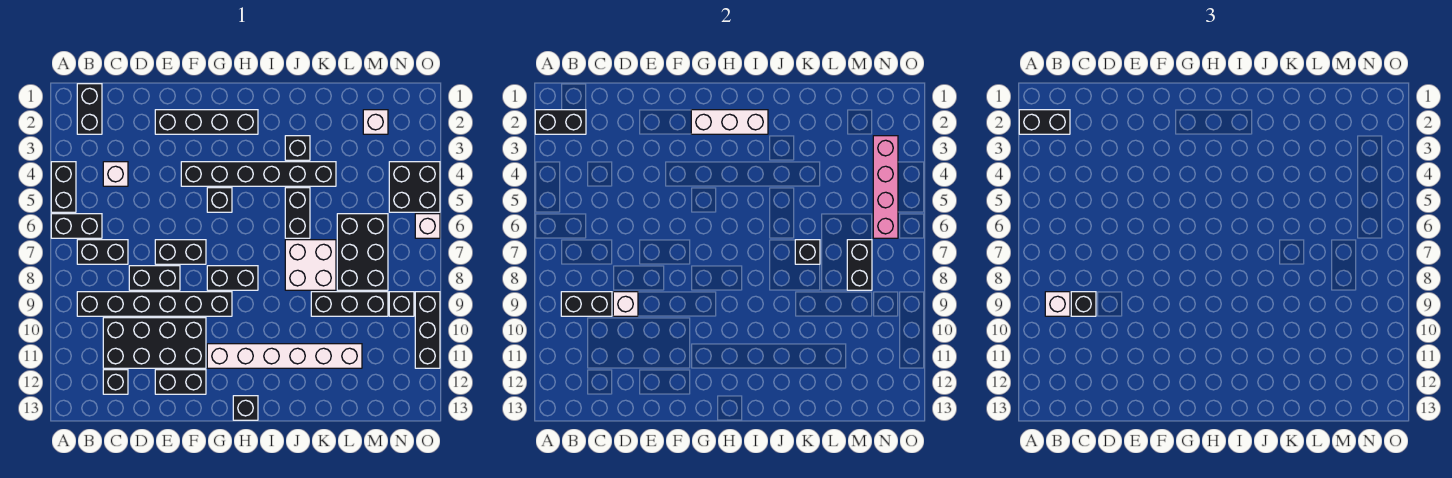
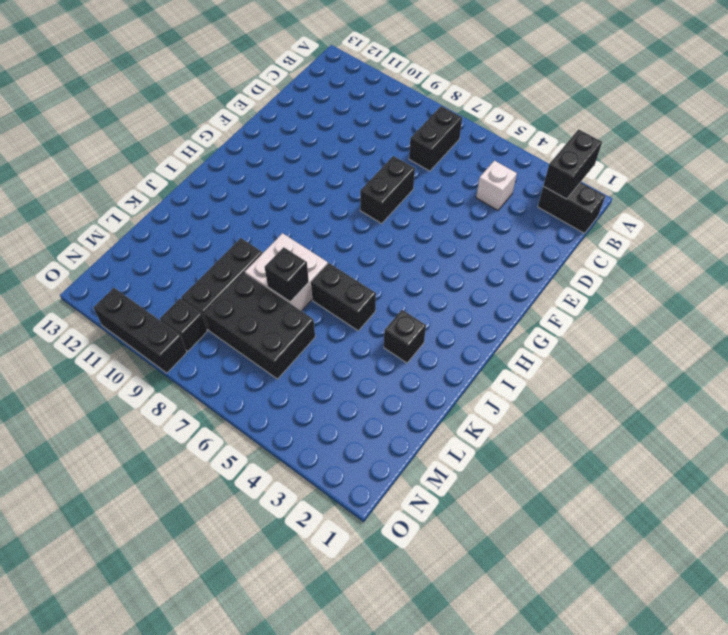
none -> black brick A4:A5 level 1
none -> black brick A6:B6 level 1
none -> black brick B9:G9 level 1
none -> black brick C10:F11 level 1

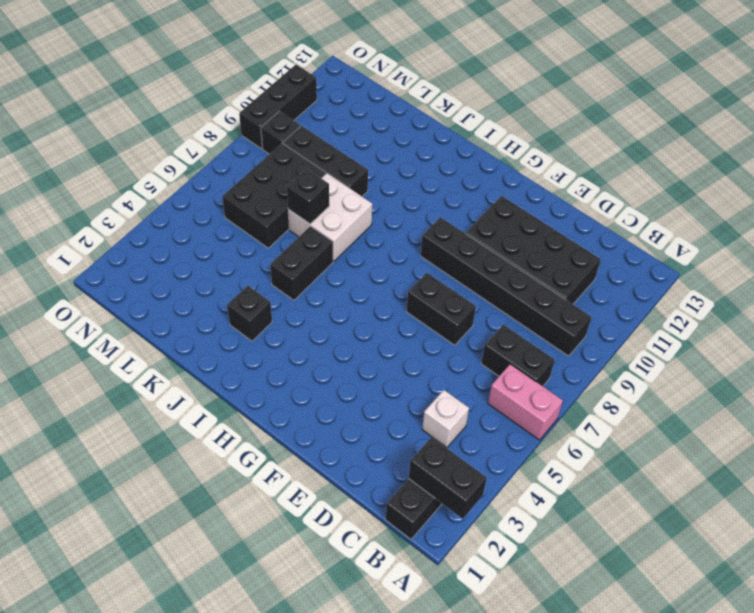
pink brick A6:B6 level 1 -> black brick A6:B6 level 1
none -> black brick A4:A5 level 1
none -> black brick C12 level 1
none -> black brick D8:E8 level 1
none -> black brick E2:H2 level 1

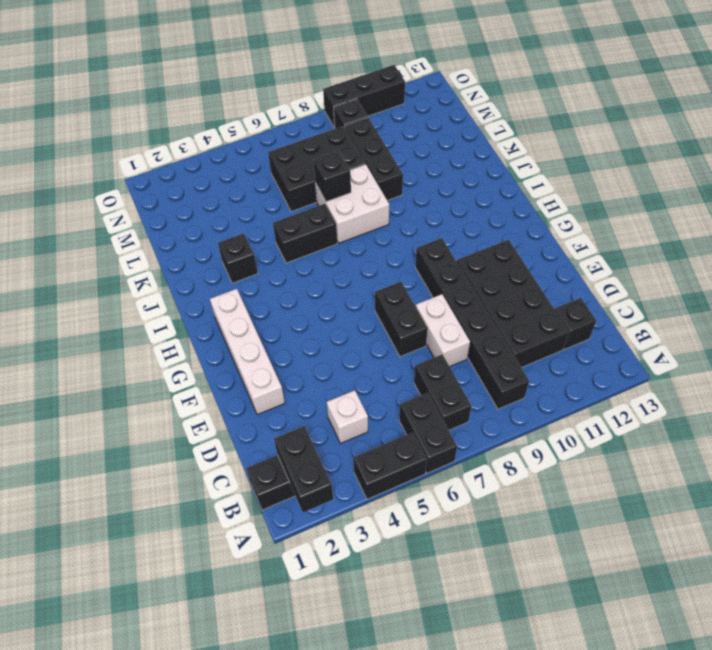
white brick D8:E8 level 1 -> black brick D8:E8 level 1
white brick E2:H2 level 1 -> black brick E2:H2 level 1
none -> black brick E12:F12 level 1
none -> black brick F4:K4 level 1
none -> black brick G5 level 1
none -> black brick G8:H8 level 1

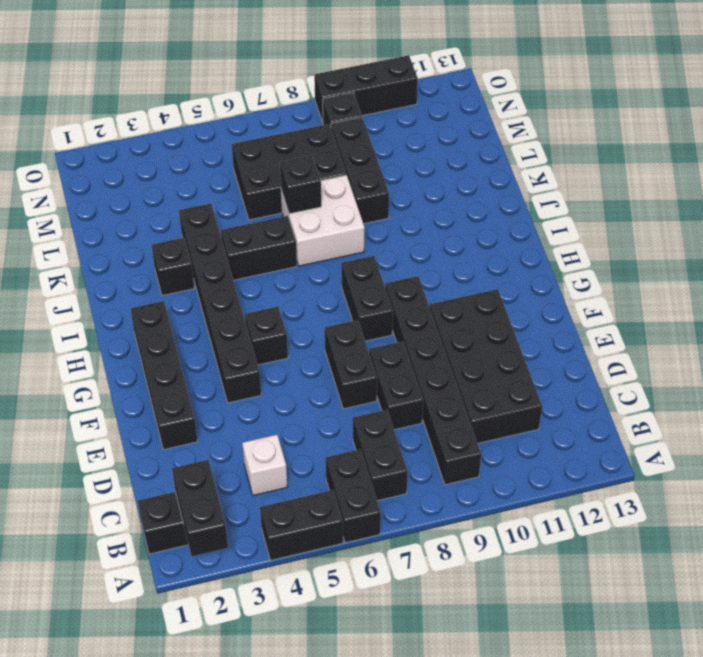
none -> black brick C12 level 1
none -> black brick E12:F12 level 1
none -> white brick G11:L11 level 1
none -> black brick H13 level 1

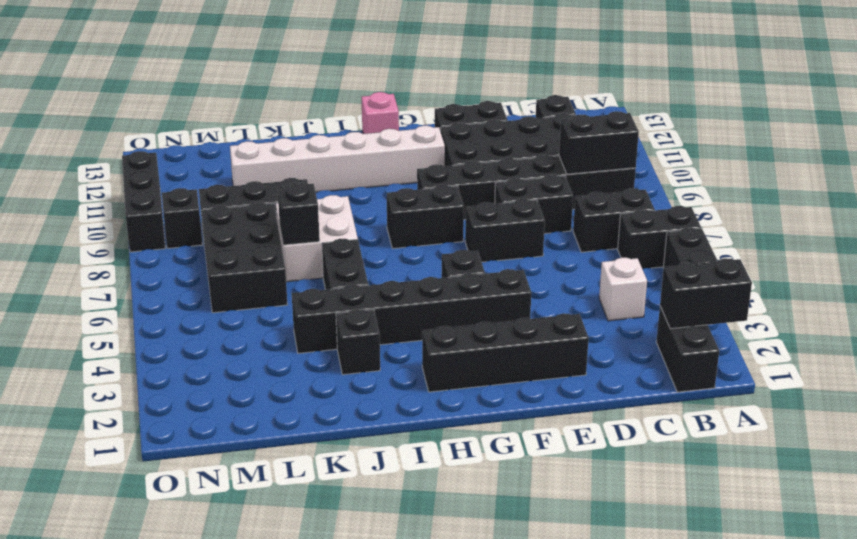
pink brick H13 level 1 -> black brick H13 level 1
none -> white brick M2 level 1
none -> black brick N4:O5 level 1
none -> white brick O6 level 1
none -> white brick D9 level 2

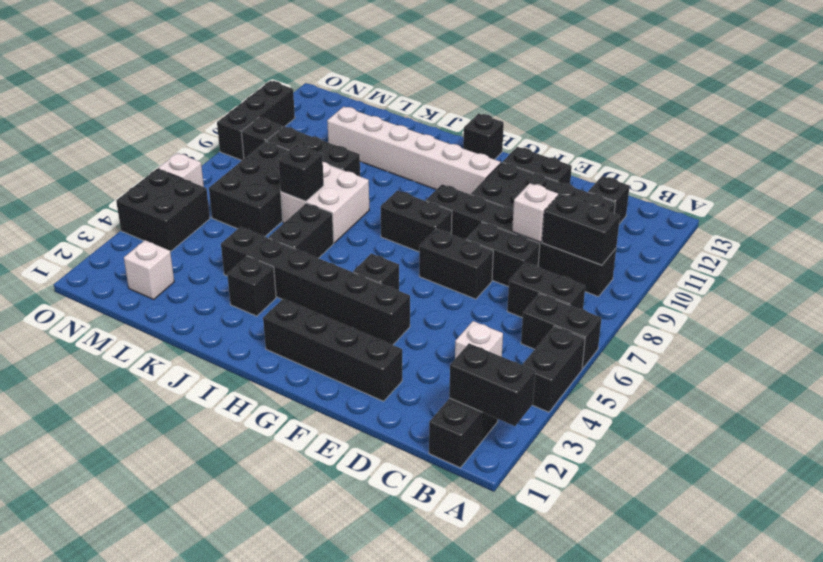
none -> white brick G2:I2 level 2
none -> black brick M7:M8 level 2
none -> pink brick N3:N6 level 2
none -> black brick A2:B2 level 3

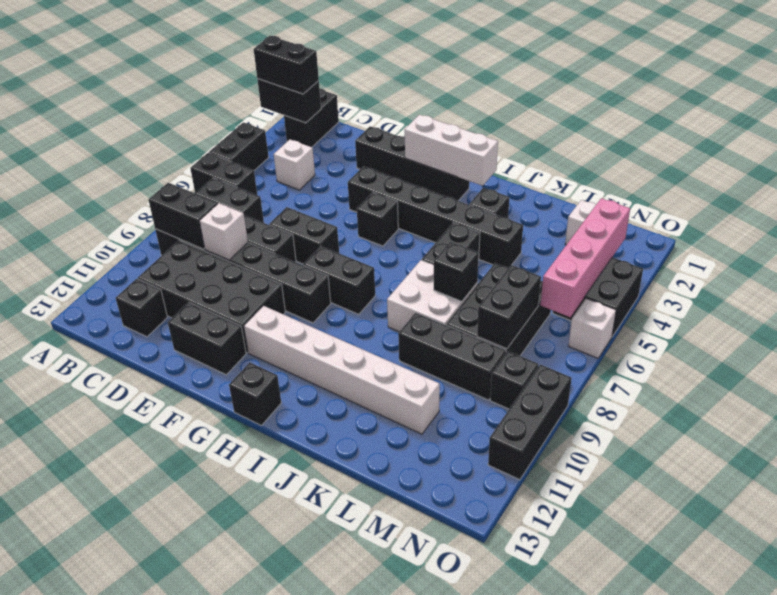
none -> white brick B9 level 3
none -> black brick C9 level 3

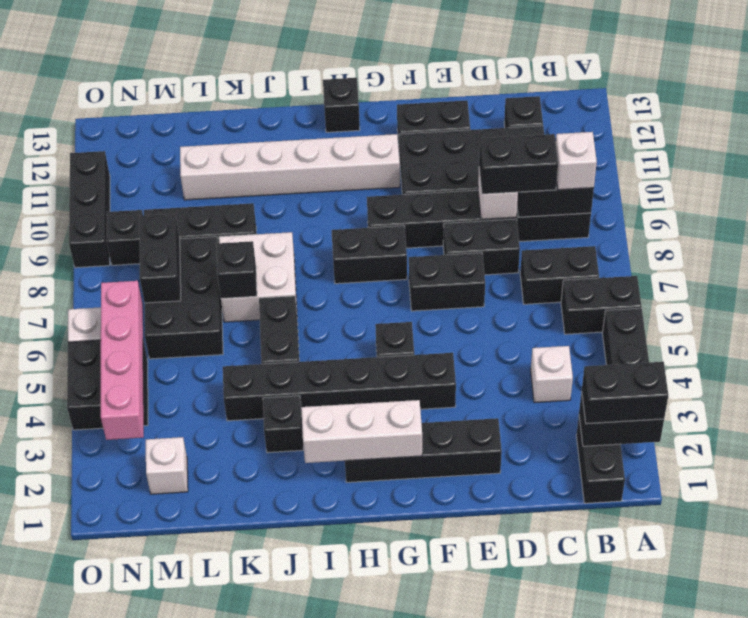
black brick C9:D9 level 3 -> black brick C9 level 3

